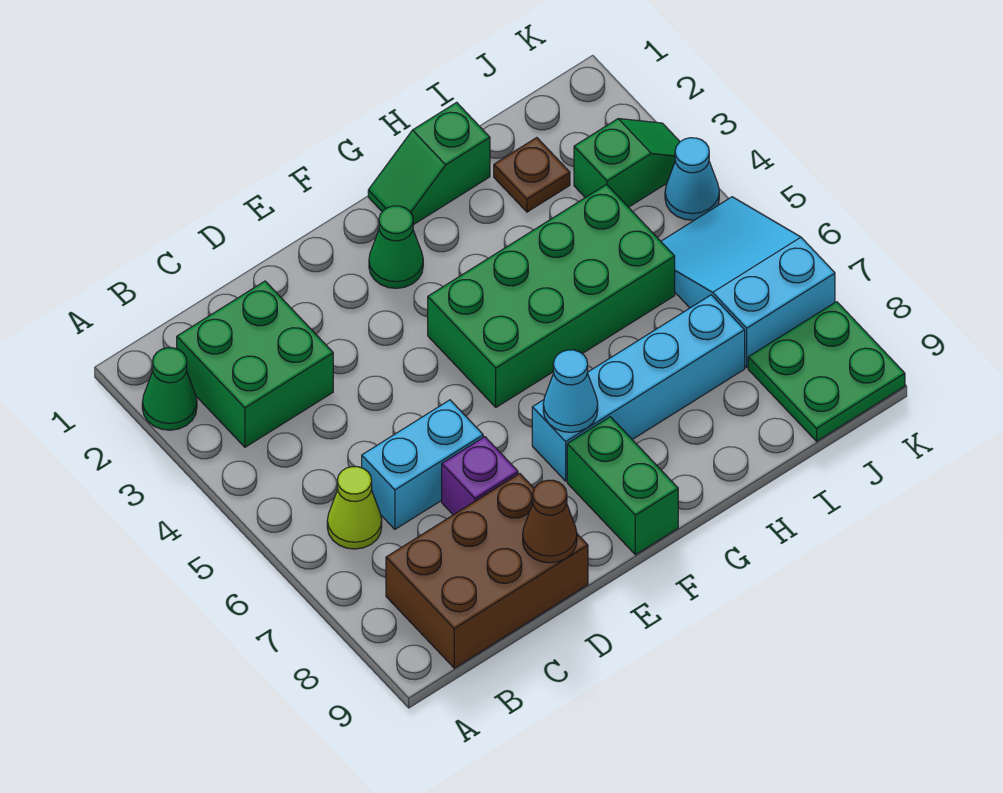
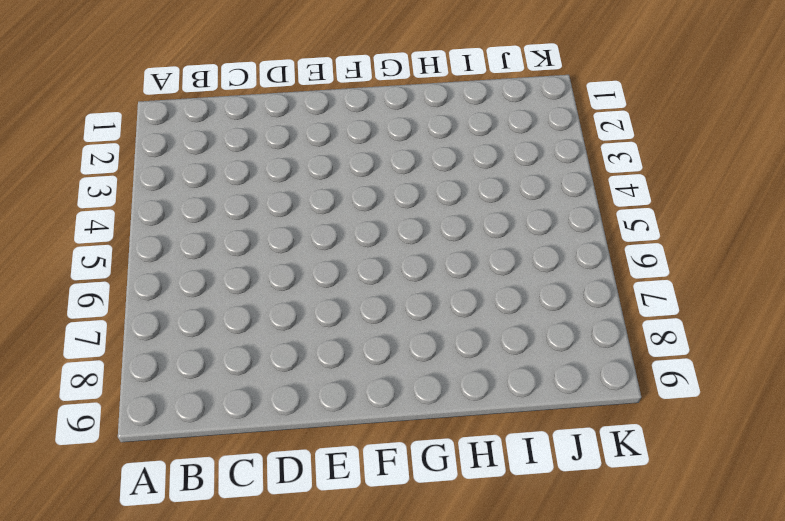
none -> green cone A2 level 1
none -> green brick B2:C3 level 1
none -> lime cone B6 level 1

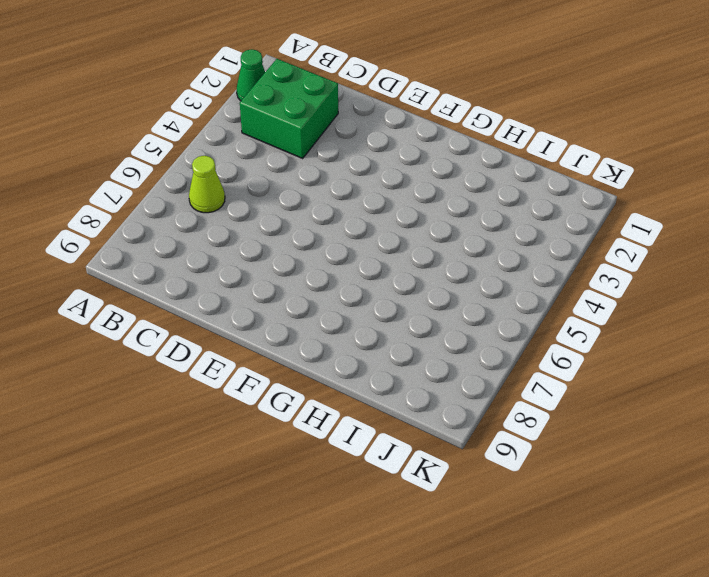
none -> brown brick B8:D9 level 1
none -> cyan brick C6:D6 level 1
none -> purple brick D7 level 1

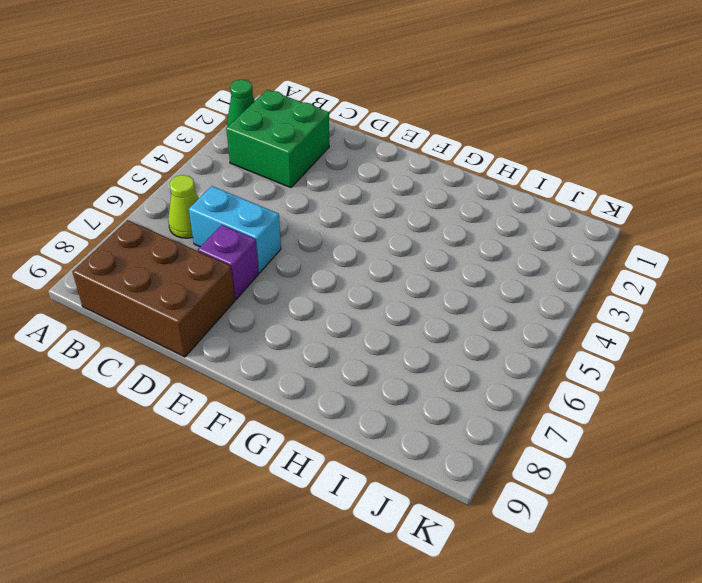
none -> green cone F2 level 1
none -> green brick F4:I5 level 1
none -> cyan brick F7:I7 level 1

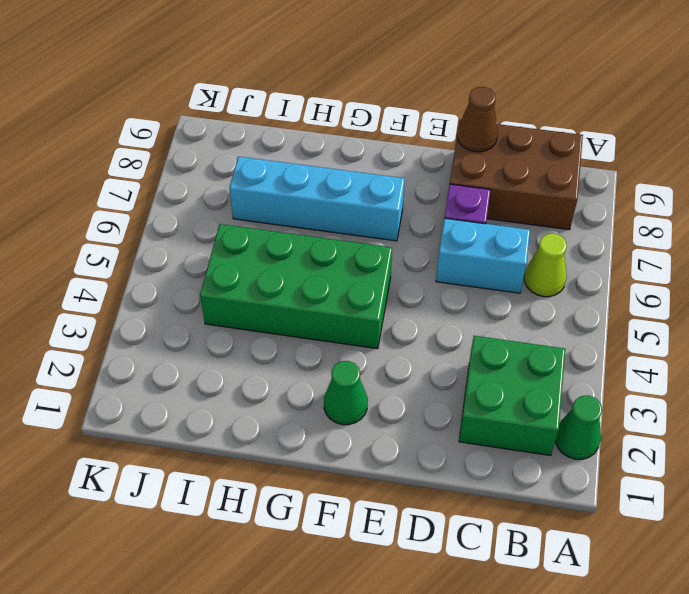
none -> green brick F8:F9 level 1
none -> green slope G1:H1 level 1 top H
none -> brown plate I2 level 1

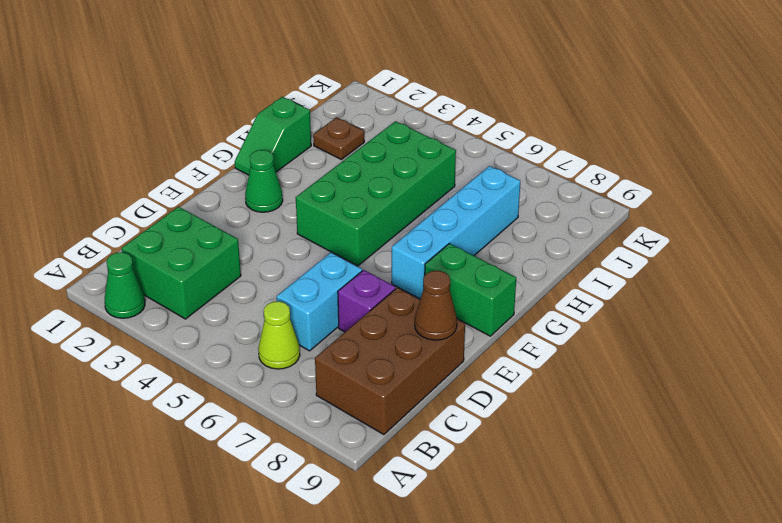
none -> green slope J3:K3 level 1 top J
none -> cyan slope J5:K7 level 1 top 7
none -> green plate J8:K9 level 1

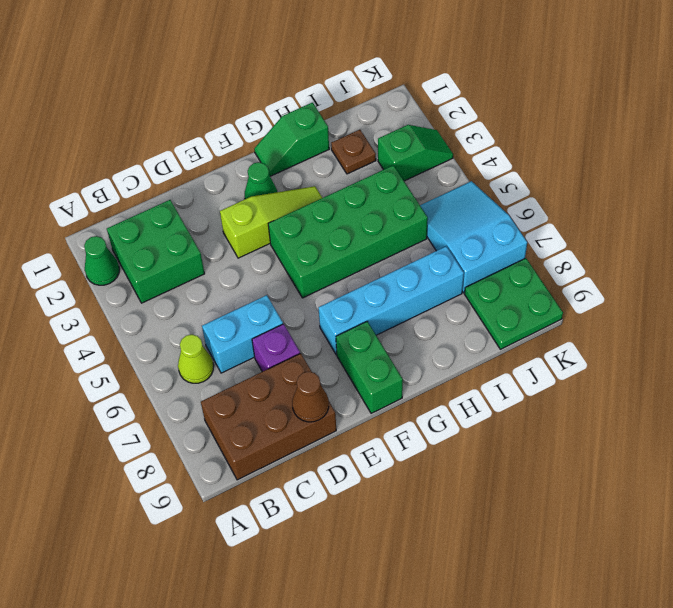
lime slope E3:G3 level 1 top E -> none
none -> cyan cone K4 level 1
none -> cyan cone F7 level 2

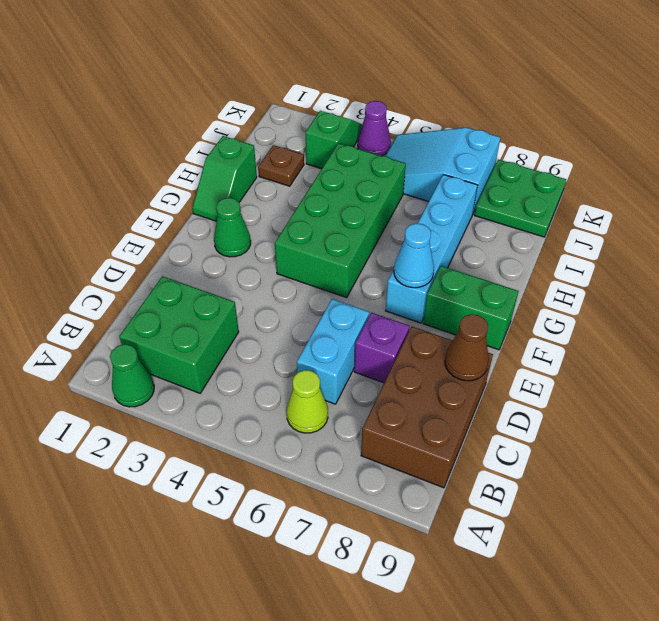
purple cone K4 level 1 -> cyan cone K4 level 1

